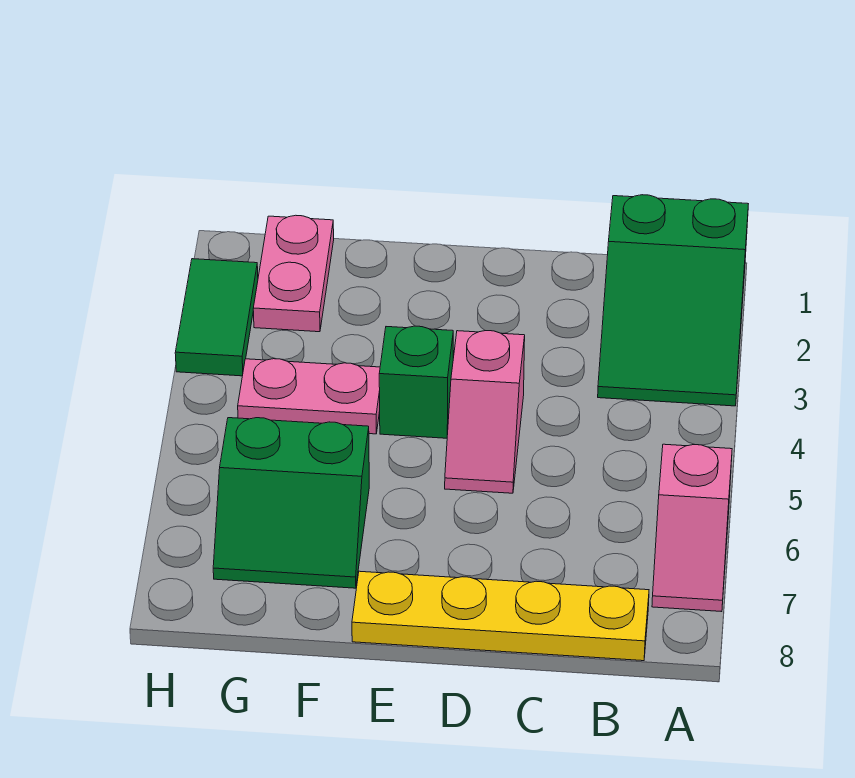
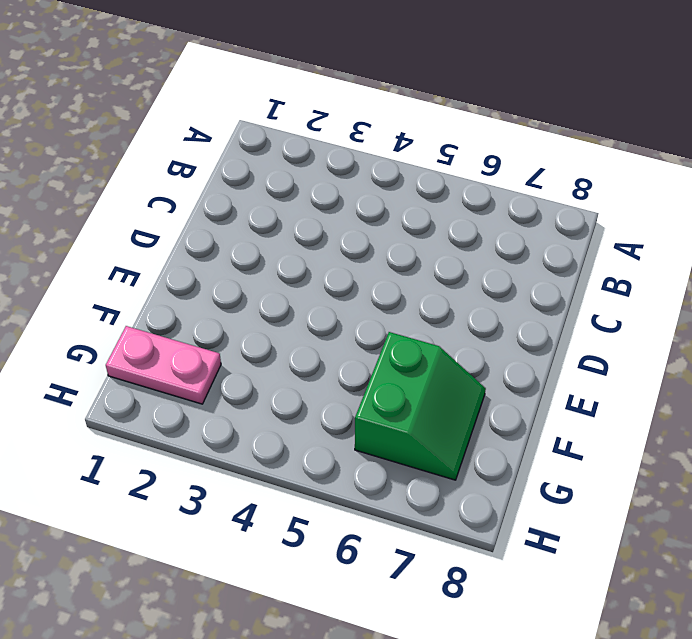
none -> green slope A1:B3 level 1 top 1
none -> pink slope A6:A7 level 1 top 6

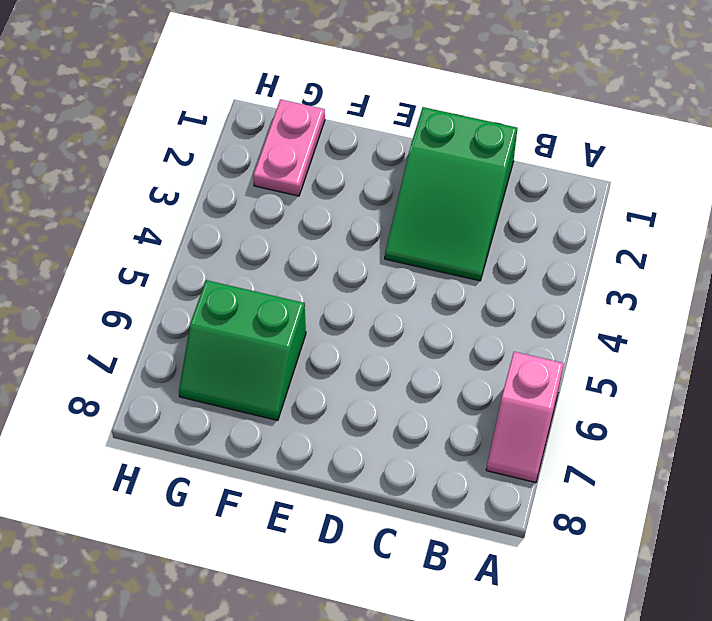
green slope C1:D3 level 1 top 1 -> green slope A1:B3 level 1 top 1
none -> yellow plate B8:E8 level 1
none -> pink slope D4:D5 level 1 top 4

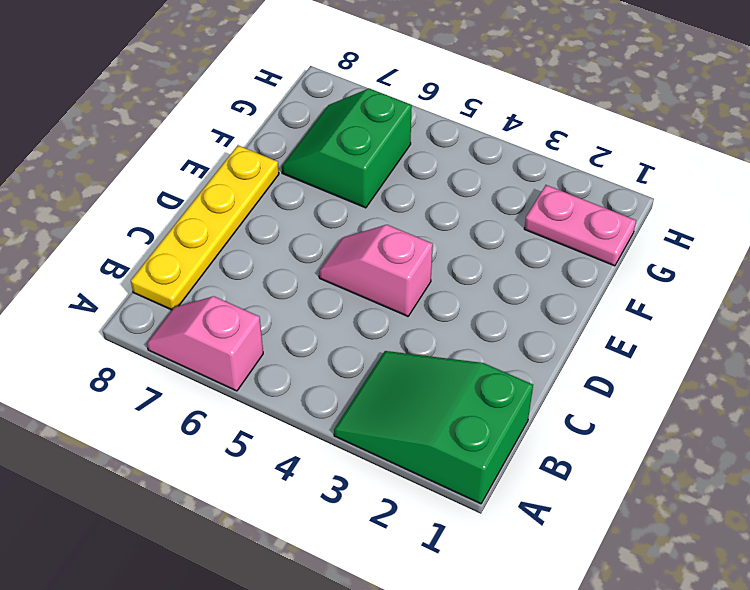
none -> green brick E4 level 1
none -> pink plate F4:G4 level 1

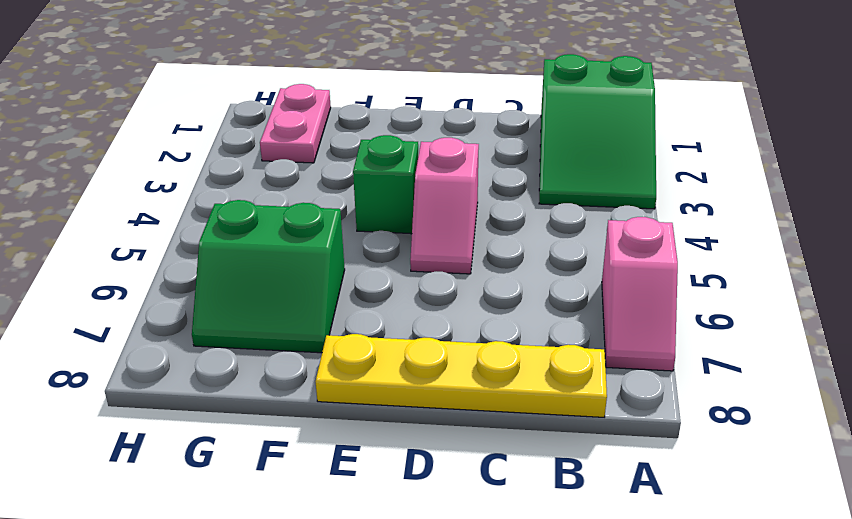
none -> pink plate F4:G4 level 1
none -> green tile H2:H3 level 1

